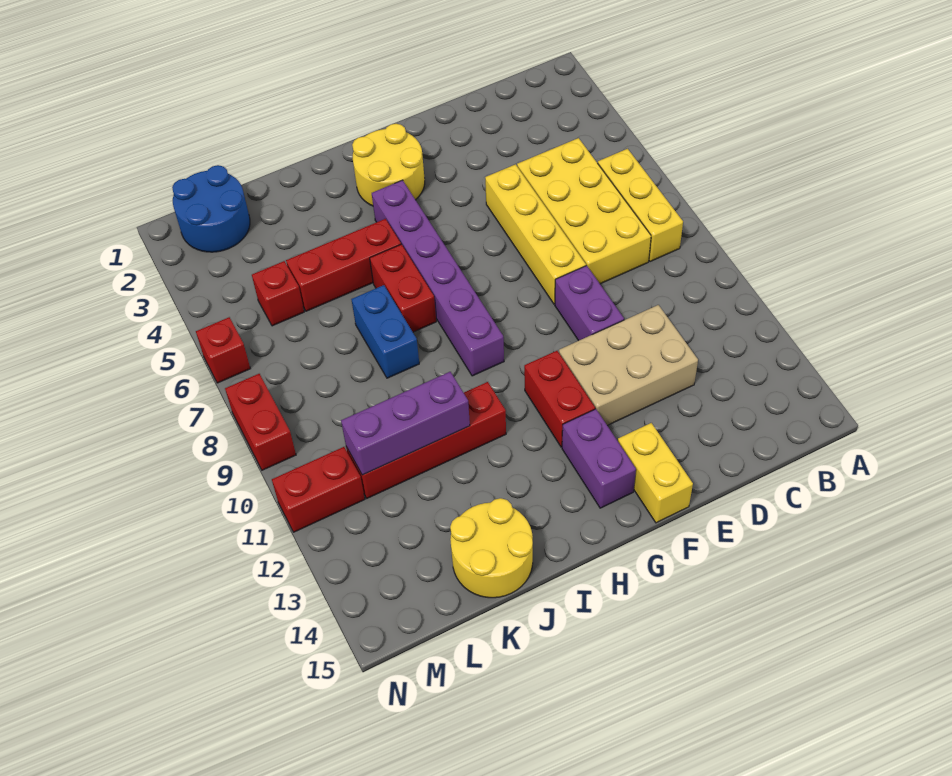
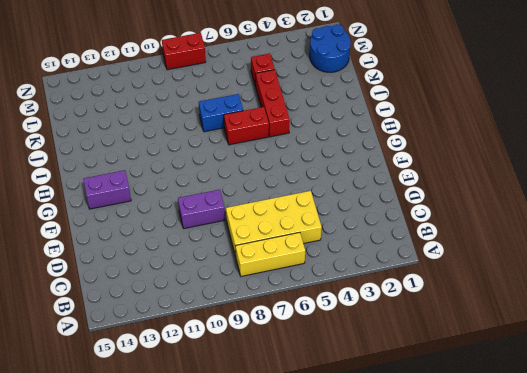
none -> tan brick D11:F12 level 1
none -> yellow brick E5:E8 level 1
none -> yellow brick F14:F15 level 1

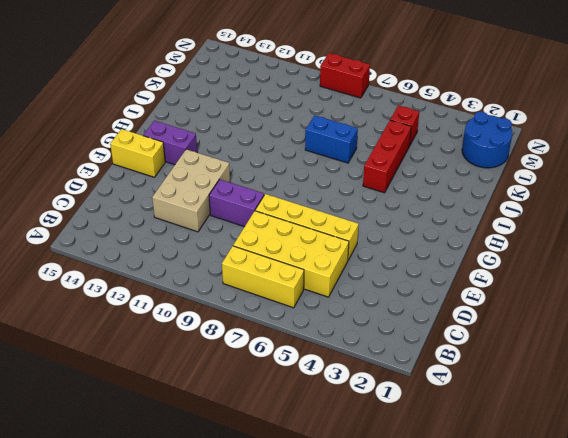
none -> yellow round brick G2:H3 level 1
none -> red brick G11:G12 level 1
none -> purple brick H4:H9 level 1

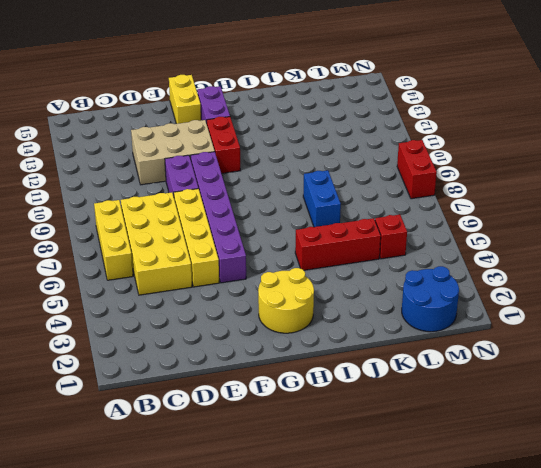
purple brick F5:F10 level 1 -> purple brick H4:H9 level 1
none -> red brick I6:I7 level 1
none -> red brick I11:L11 level 1
none -> yellow round brick J14:K15 level 1

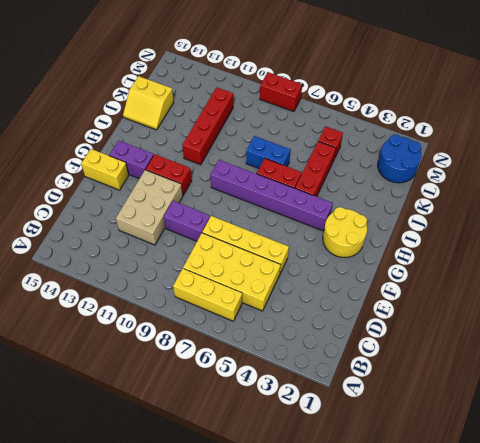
yellow slope J14:K15 level 1 top K -> yellow round brick J14:K15 level 1
none -> red brick M11:N11 level 1
none -> red brick N6 level 1
none -> purple brick J11:L11 level 2

